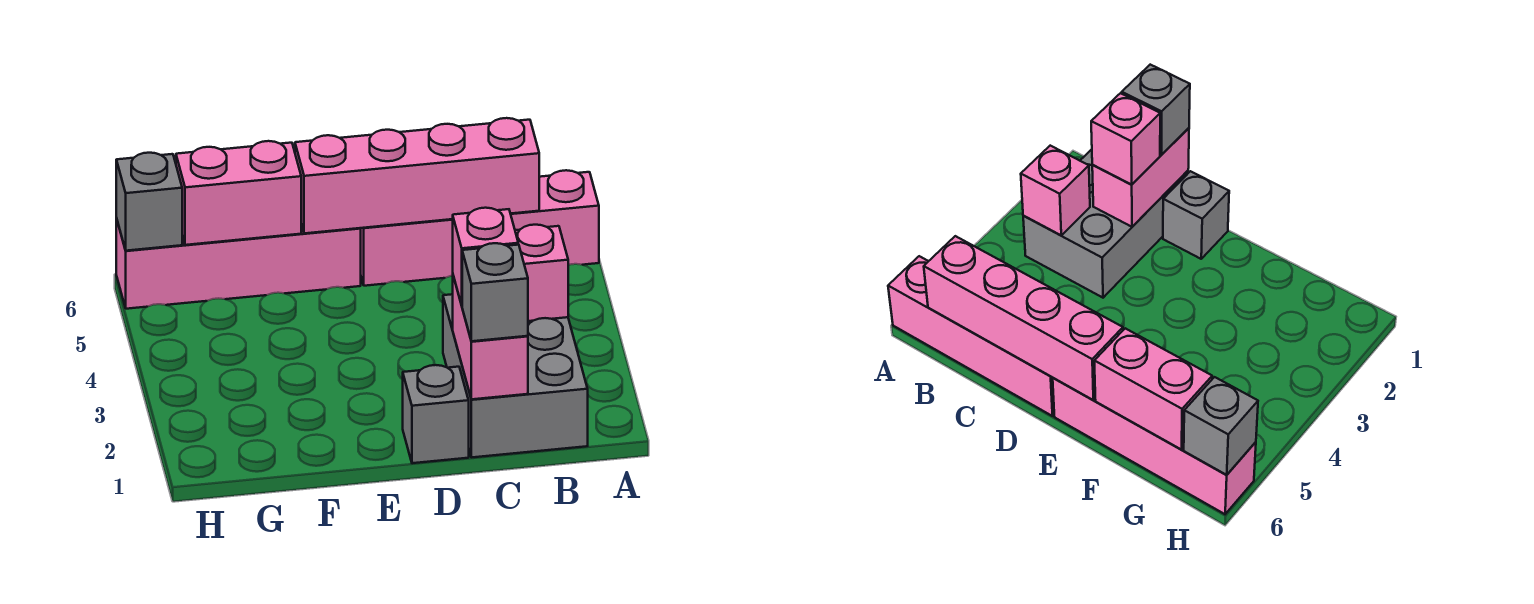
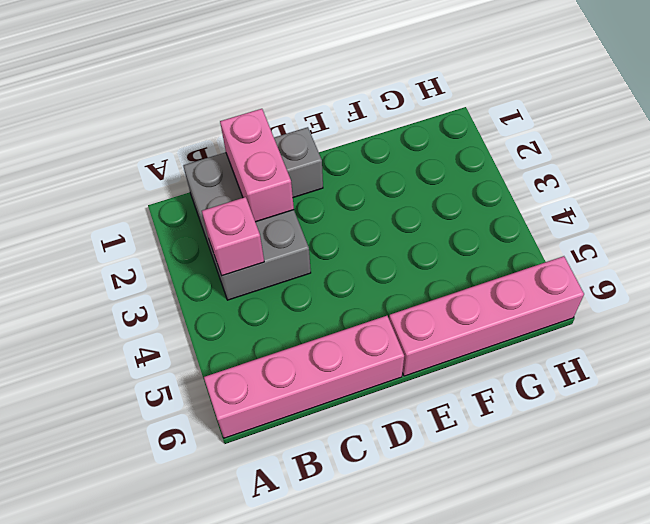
none -> pink brick B6:E6 level 2
none -> pink brick F6:G6 level 2

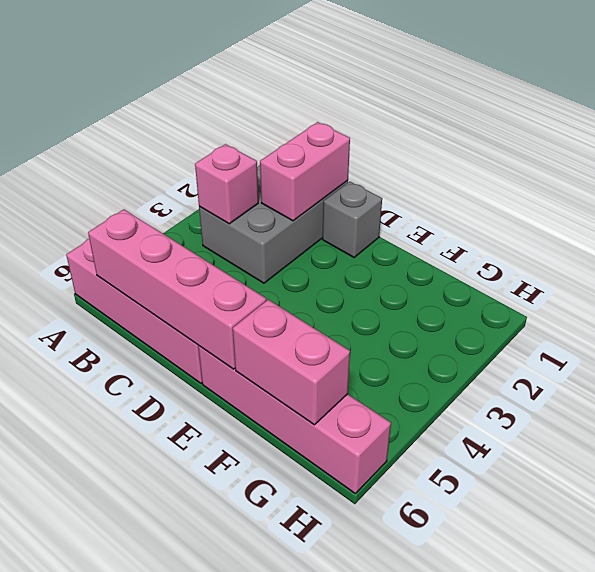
none -> grey brick H6 level 2
none -> grey brick C1 level 3

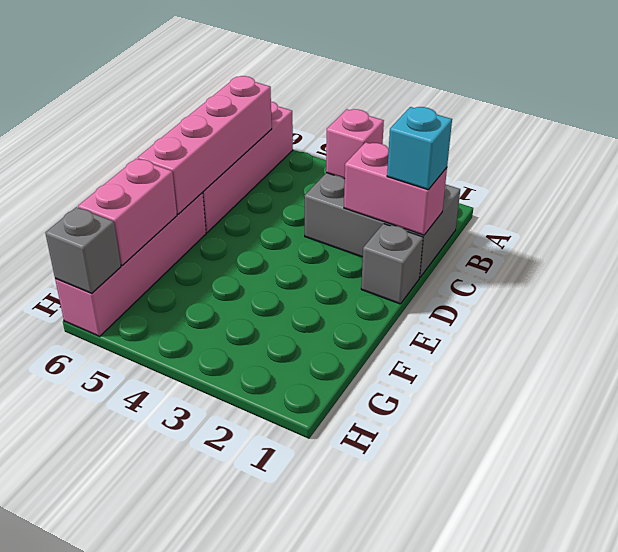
cyan brick C1 level 3 -> grey brick C1 level 3
none -> pink brick C2 level 3

